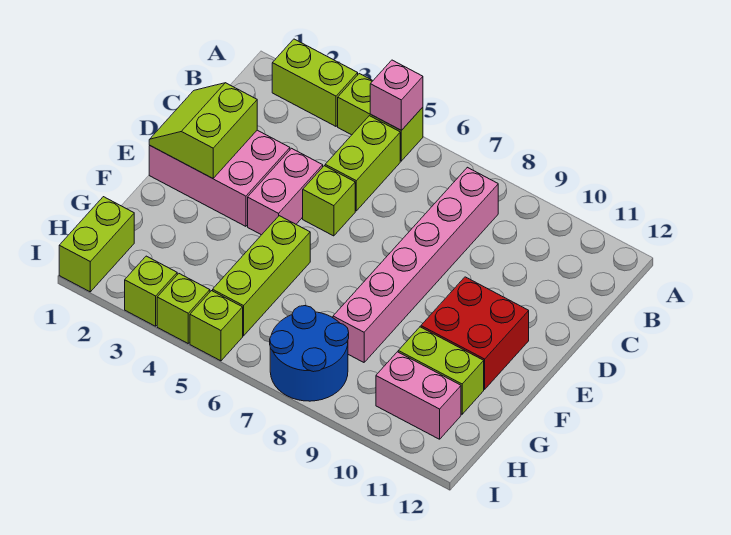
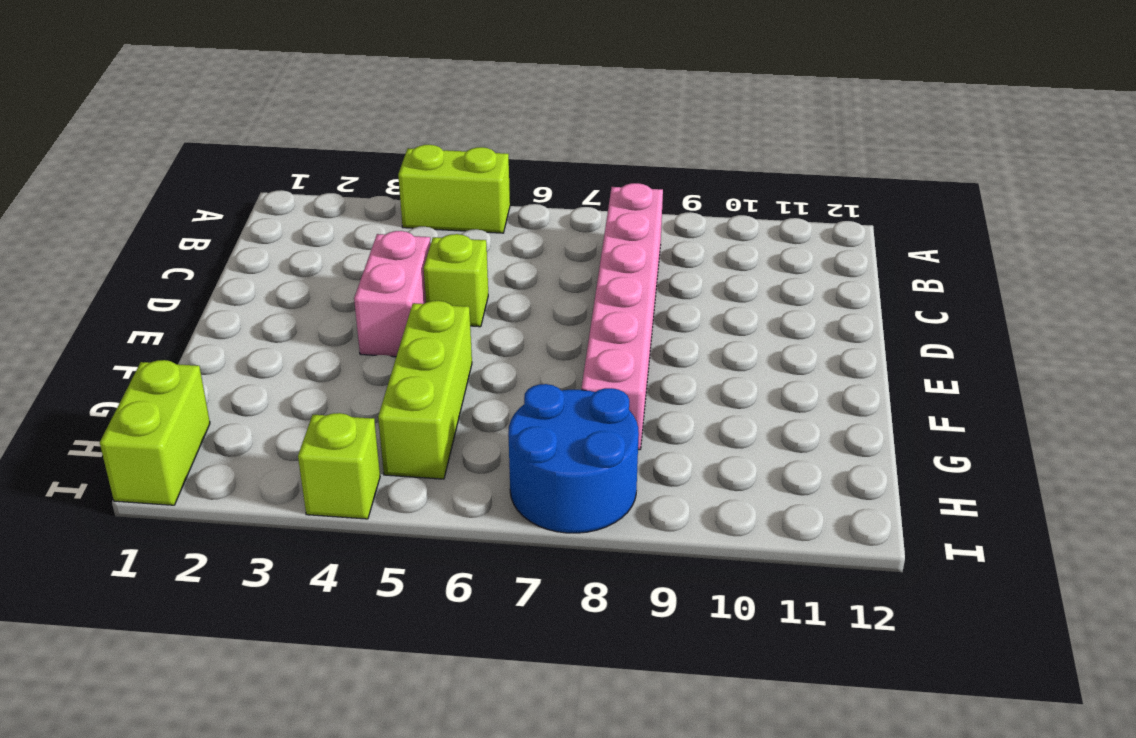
none -> lime brick A2:A3 level 1
none -> lime brick B5:C5 level 1
none -> pink brick D1:E3 level 1

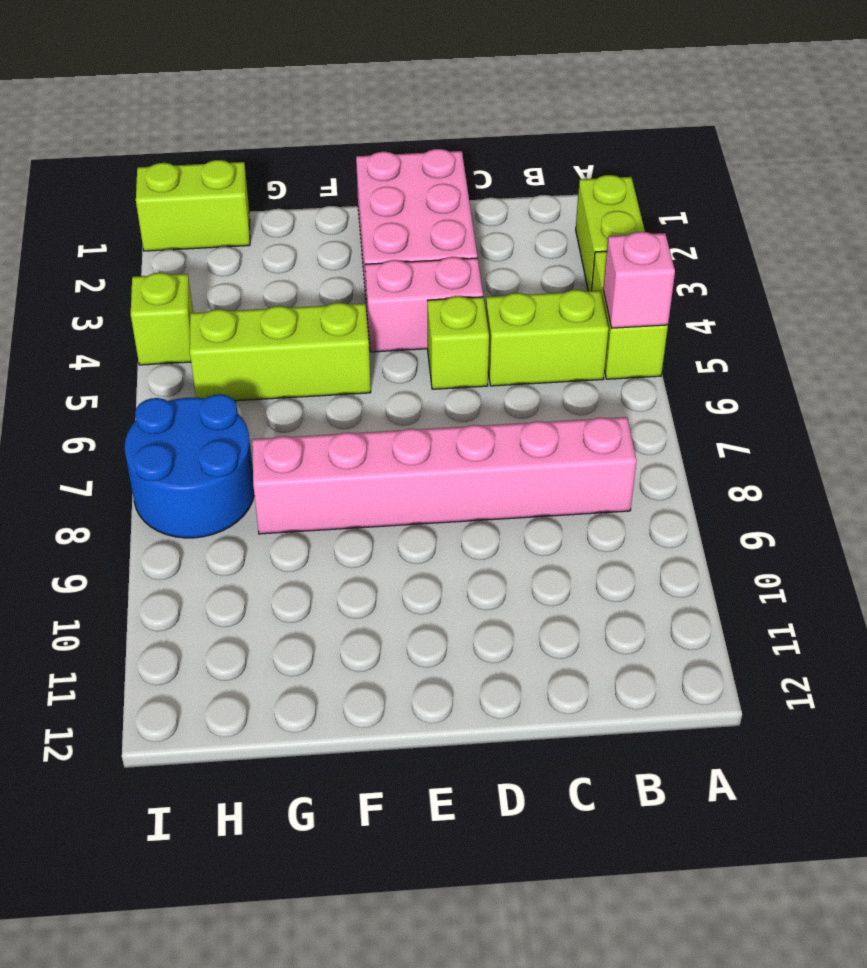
none -> red brick E10:F11 level 1
none -> lime brick G10:G11 level 1
none -> pink brick H10:H11 level 1

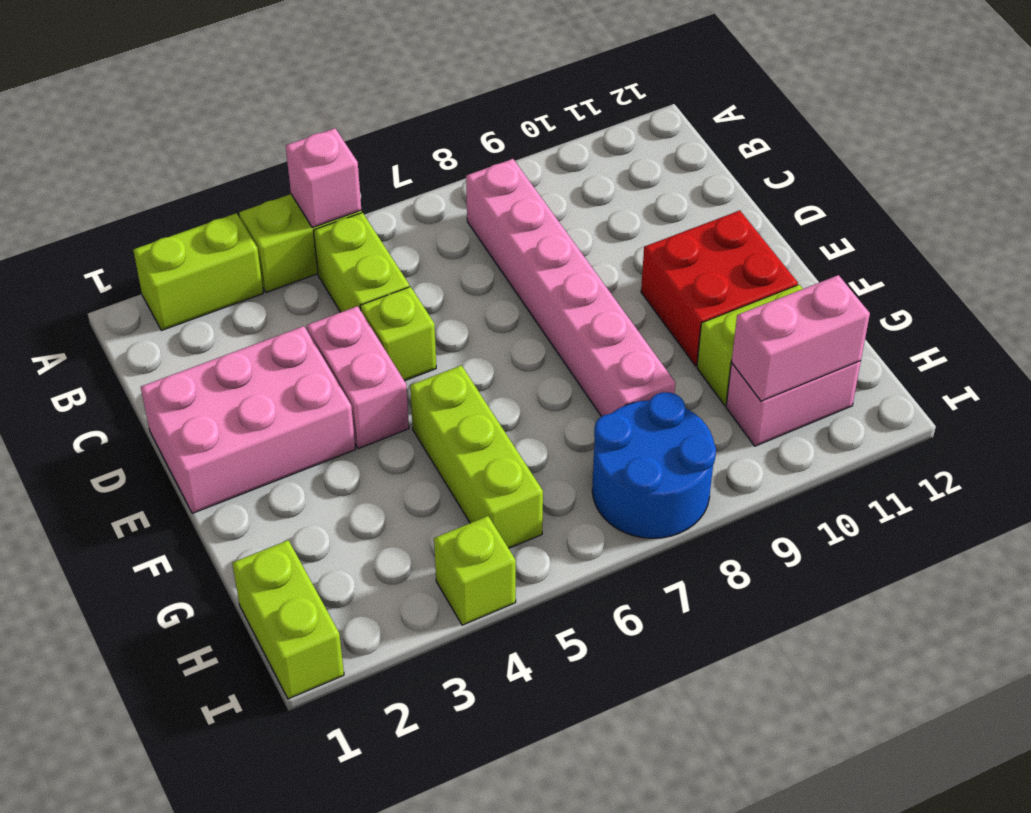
pink brick H10:H11 level 2 -> none
none -> lime brick I3 level 1
none -> lime brick I5 level 1
none -> lime slope D1:E2 level 2 top 2

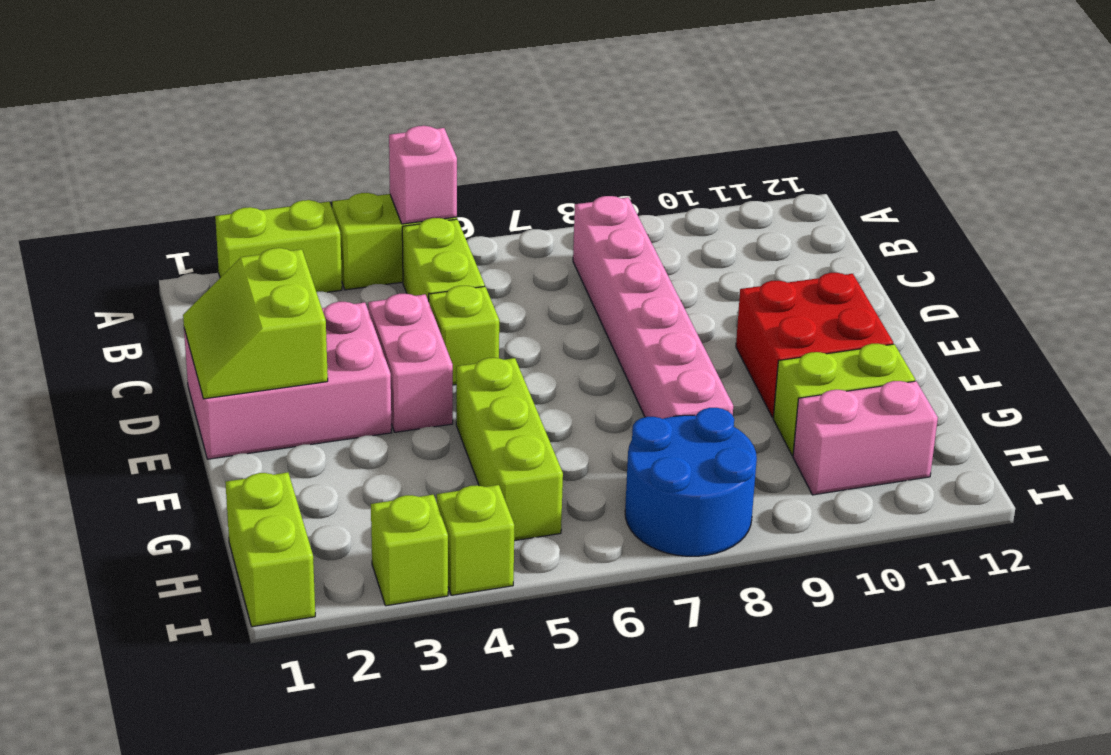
none -> lime brick I5 level 1

